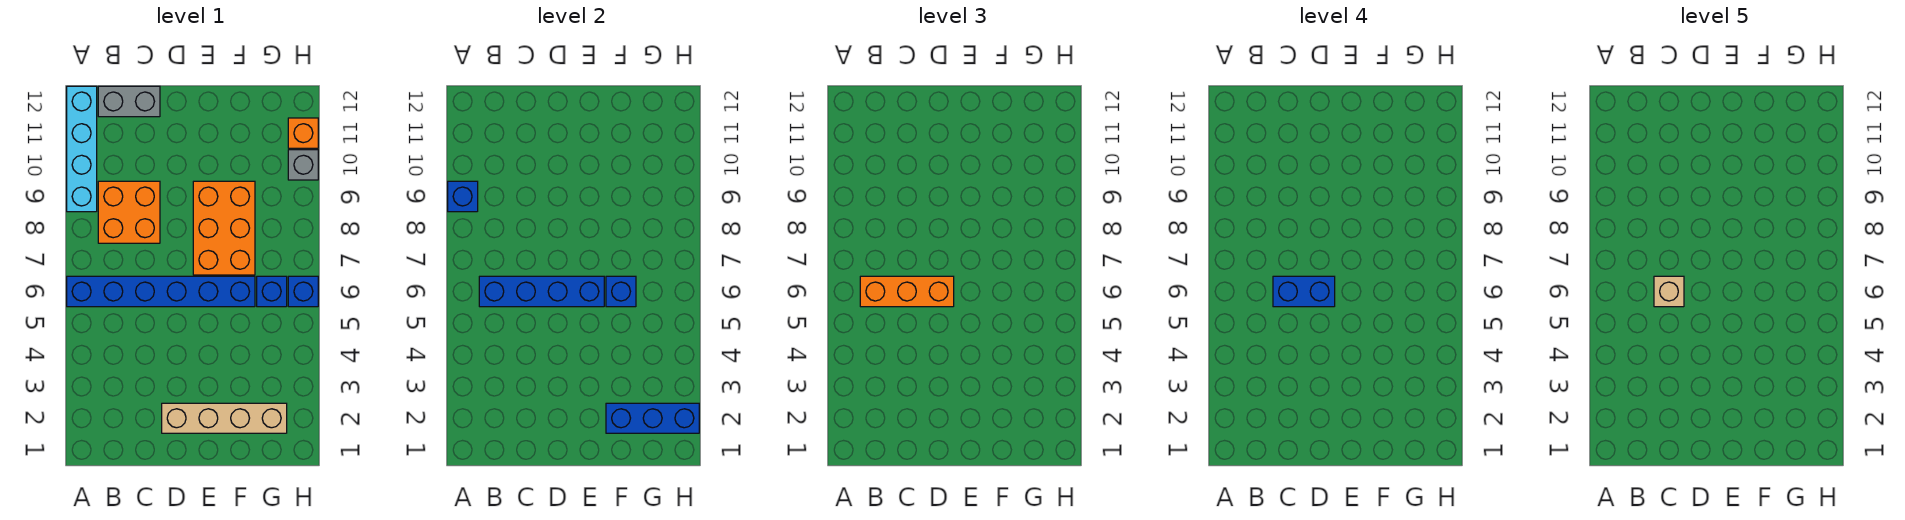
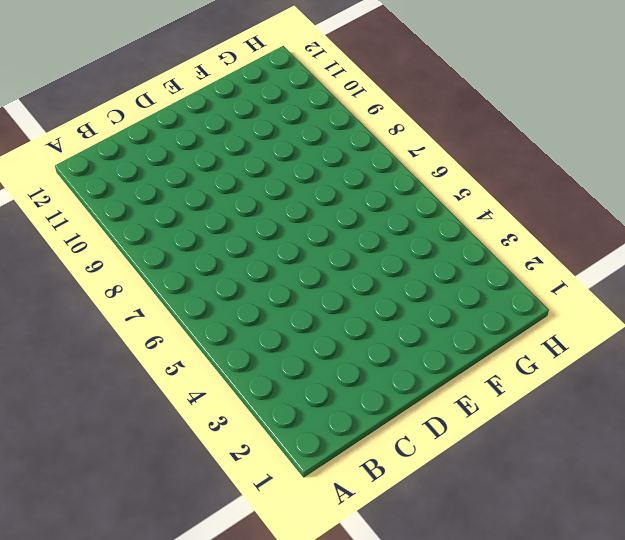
none -> blue brick A6:F6 level 1
none -> cyan brick A9:A12 level 1
none -> orange brick B8:C9 level 1

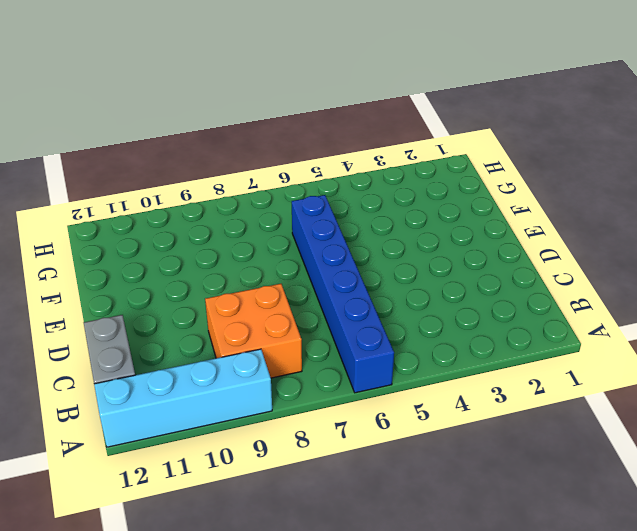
none -> tan brick D2:G2 level 1
none -> orange brick E7:F9 level 1
none -> blue brick G6 level 1

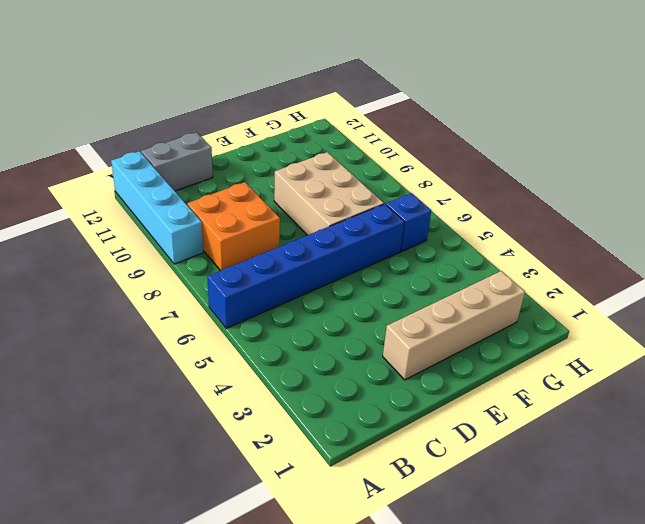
tan brick E7:F9 level 1 -> orange brick E7:F9 level 1
none -> blue brick H6 level 1
none -> grey brick H10 level 1
none -> orange brick H11 level 1

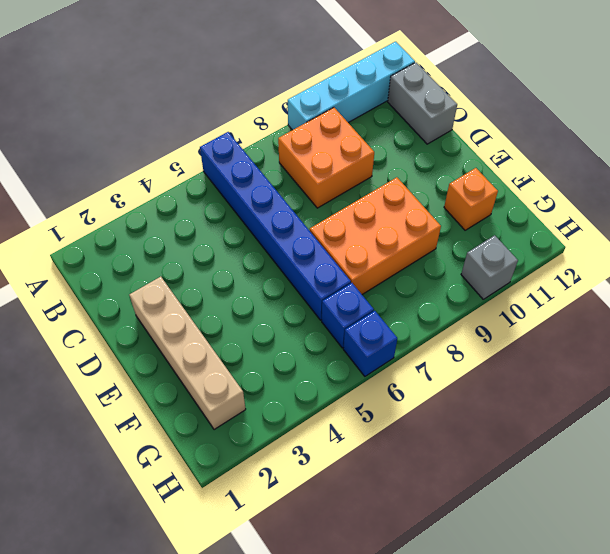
orange brick F11 level 1 -> orange brick H11 level 1
none -> blue brick A9 level 2
none -> blue brick B6:E6 level 2
none -> blue brick F2:H2 level 2

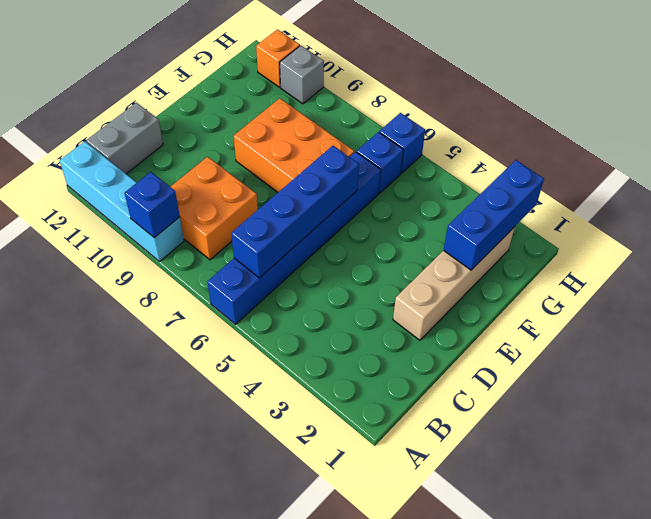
none -> blue brick F6 level 2
none -> orange brick B6:D6 level 3
none -> blue brick C6:D6 level 4

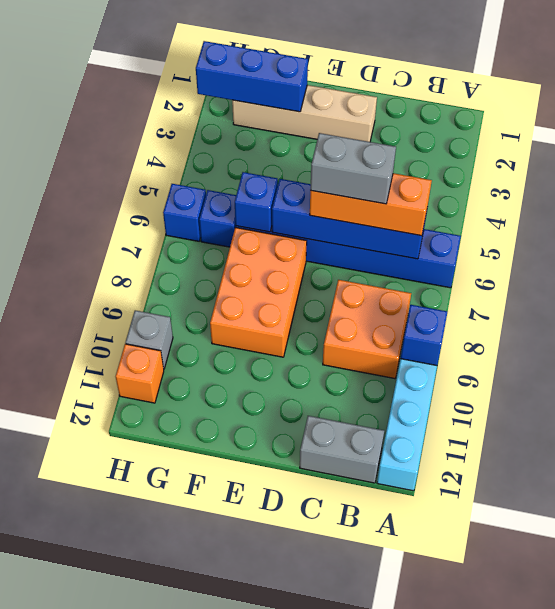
grey brick C6:D6 level 4 -> blue brick C6:D6 level 4
none -> tan brick C6 level 5

